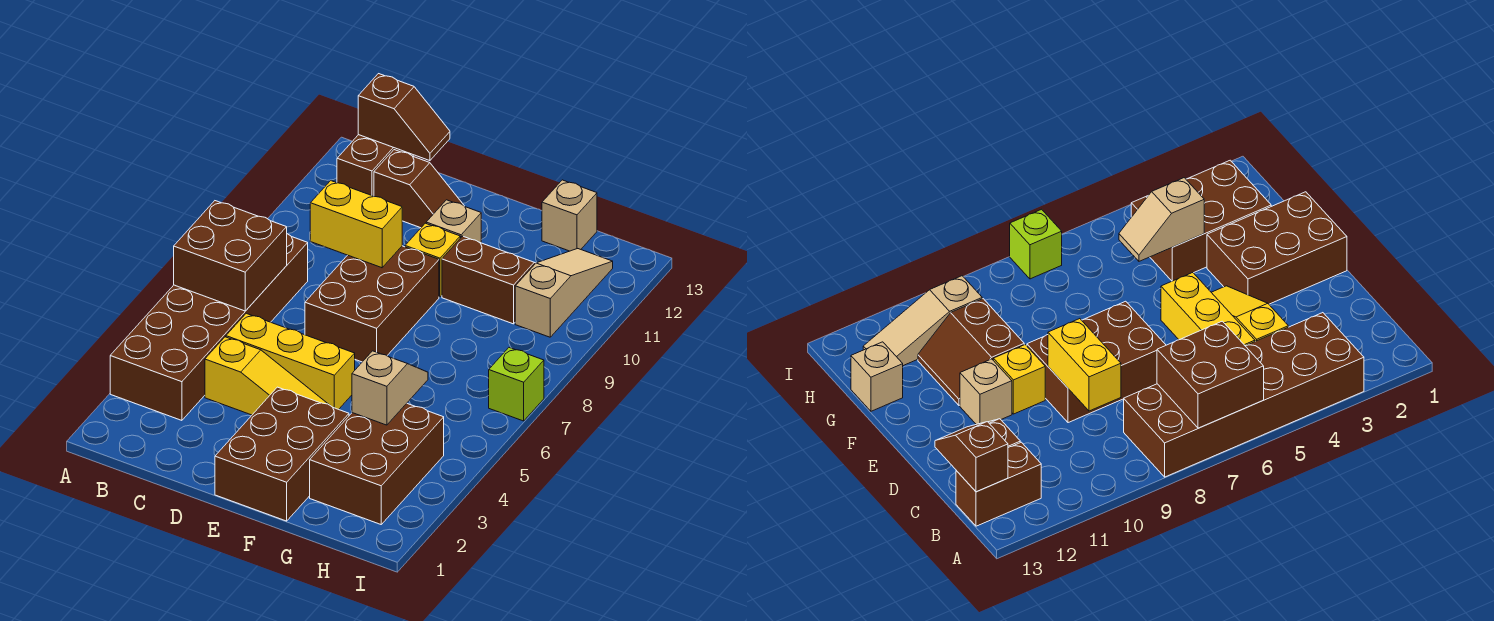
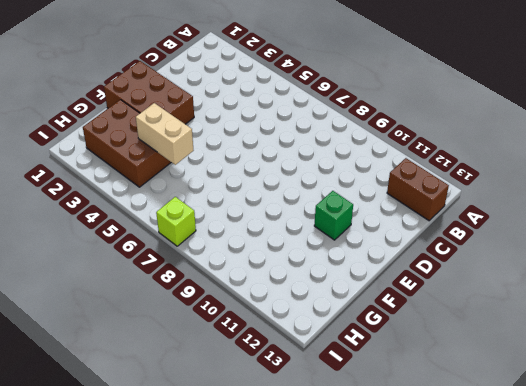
green brick E11 level 1 -> tan brick E11 level 1
tan brick G4:G5 level 2 -> tan slope G4:G5 level 2 top 4
none -> brown brick A3:B8 level 1
none -> yellow slope C4:E4 level 1 top C
none -> yellow brick C5:E5 level 1

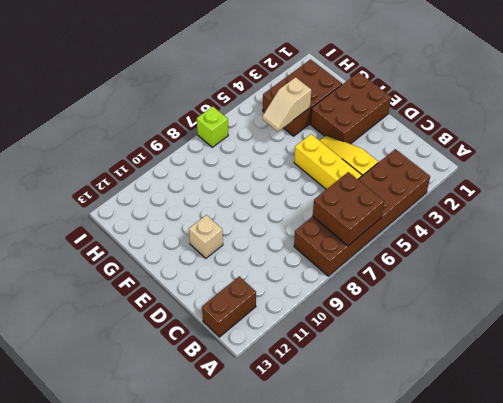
none -> brown slope C12:D12 level 1 top C
none -> brown brick D7:E9 level 1
none -> yellow brick E10 level 1

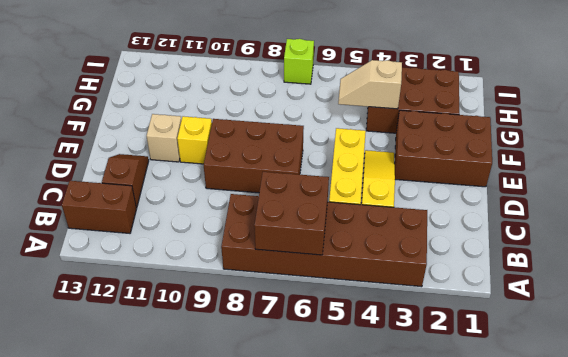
none -> brown slope F10:G11 level 1 top 10
none -> tan brick G13 level 1
none -> tan slope H10:H12 level 1 top 10

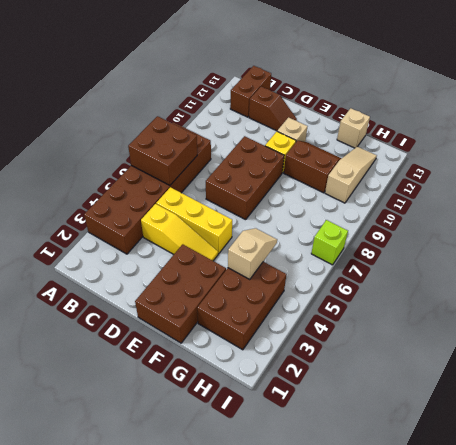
none -> brown slope B13:C13 level 2 top B
none -> yellow brick C9:D9 level 2

